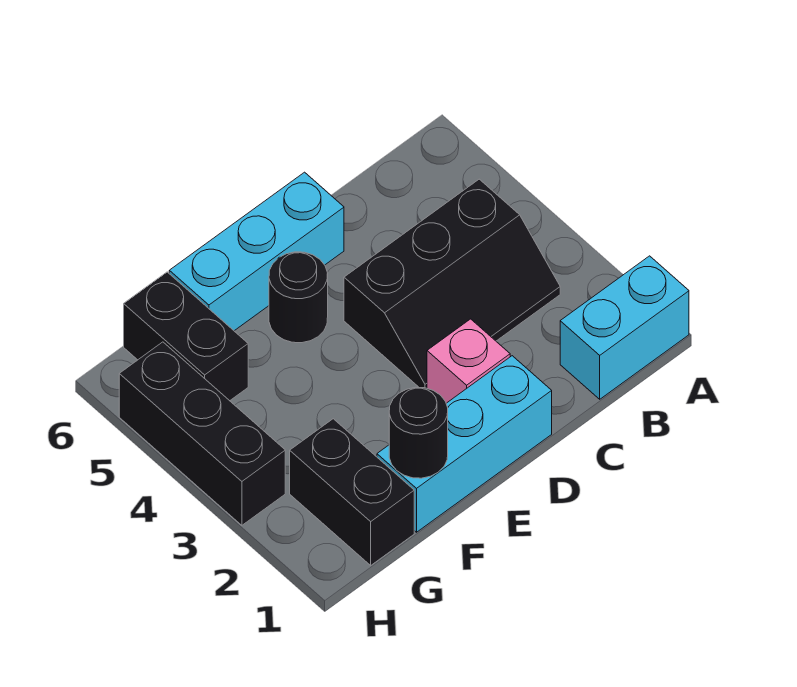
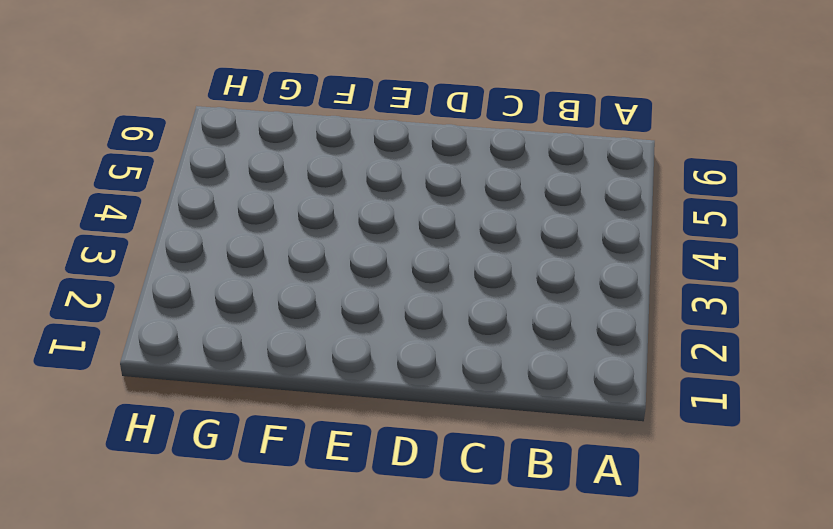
none -> cyan brick A1:B1 level 1
none -> black slope B3:D4 level 1 top 4

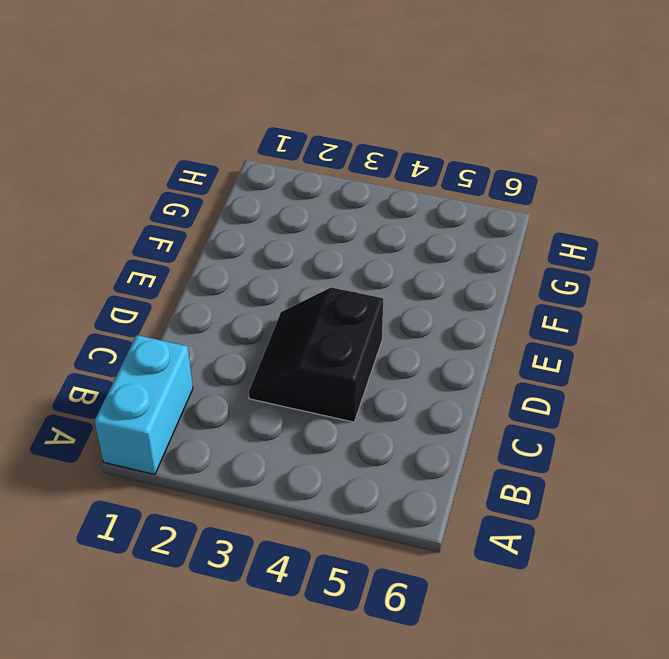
black slope C3:D4 level 1 top 4 -> black slope B3:D4 level 1 top 4
none -> cyan brick D1:F1 level 1
none -> pink brick D2 level 1

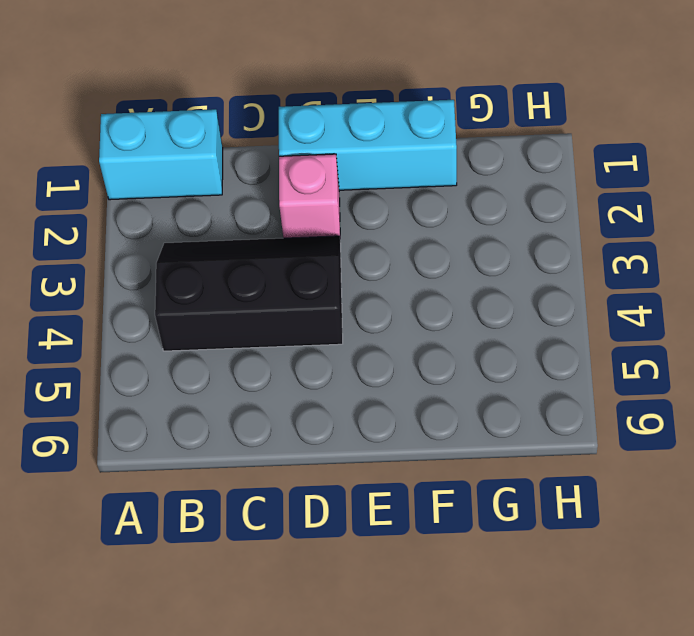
none -> cyan brick D6:F6 level 1
none -> black round brick E5 level 1

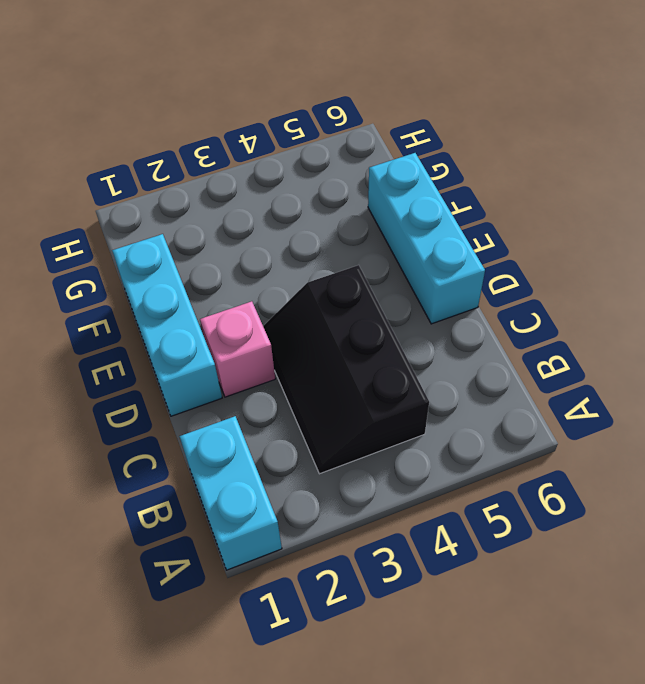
none -> black round brick E5 level 1
none -> black brick G1:G2 level 1

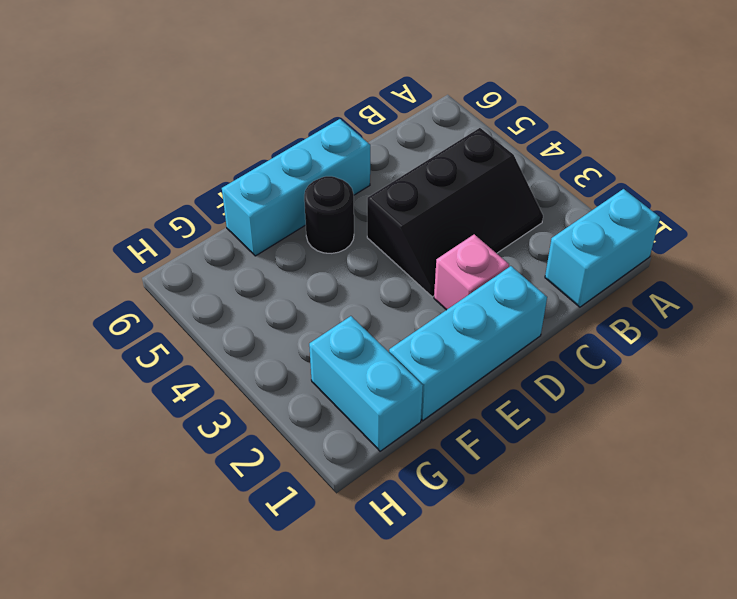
cyan brick G1:G2 level 1 -> black brick G1:G2 level 1
none -> black brick G5:G6 level 1
none -> black brick H3:H5 level 1

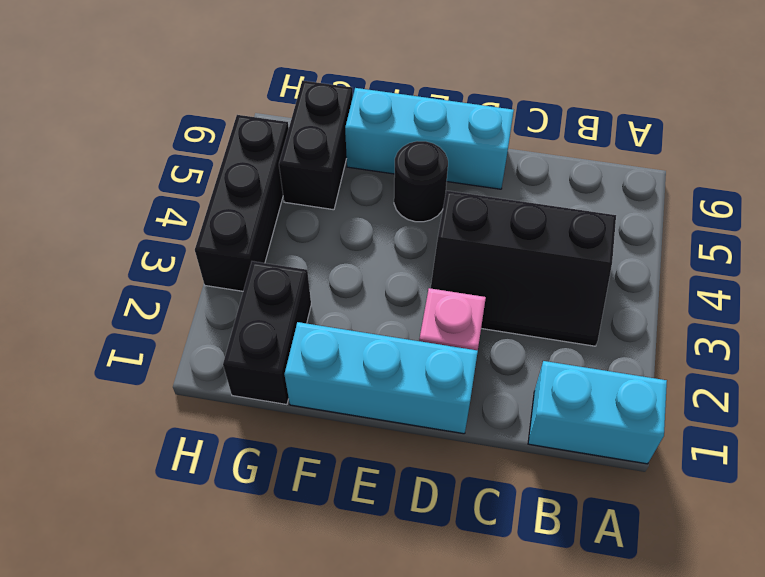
none -> black round brick F1 level 2

